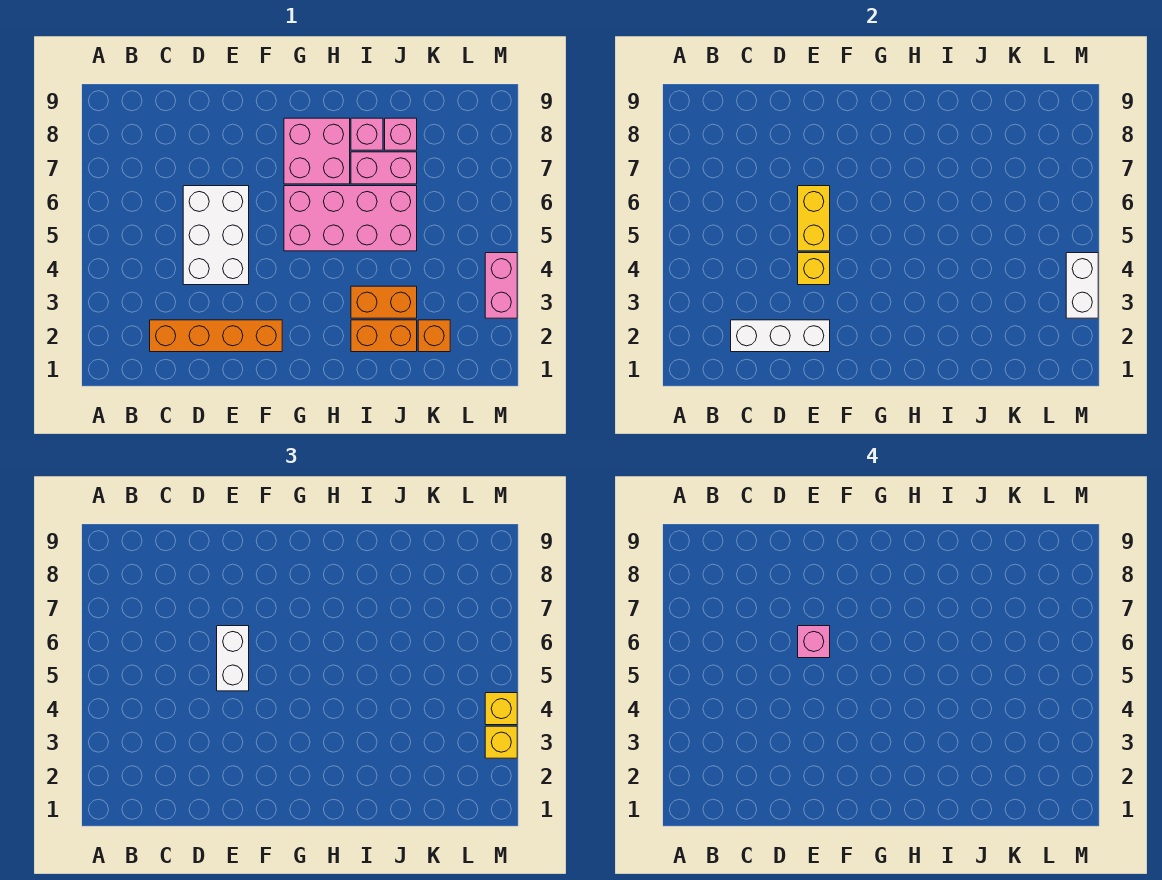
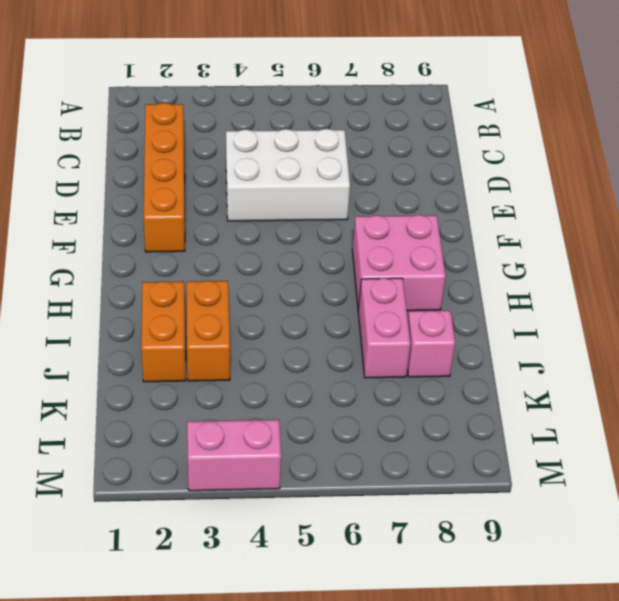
none -> pink brick G5:J6 level 1
none -> pink brick I8 level 1
none -> orange brick K2 level 1

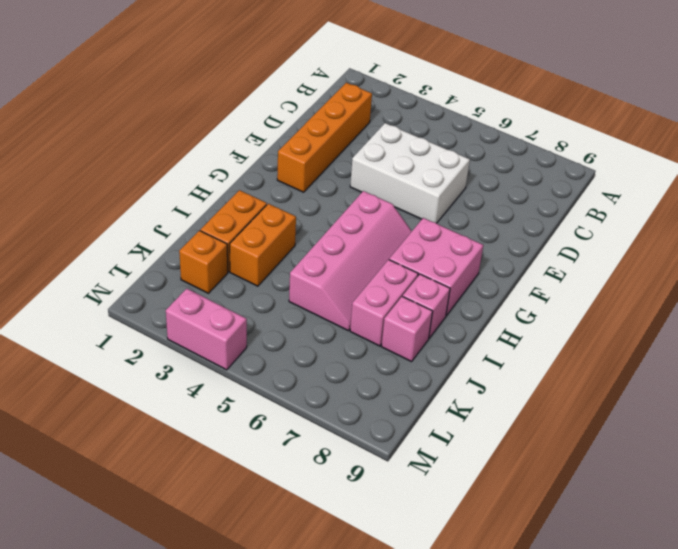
pink slope G5:J6 level 1 top 5 -> pink brick G5:J6 level 1
none -> white brick C2:E2 level 2
none -> yellow brick E4 level 2
none -> yellow brick E5:E6 level 2

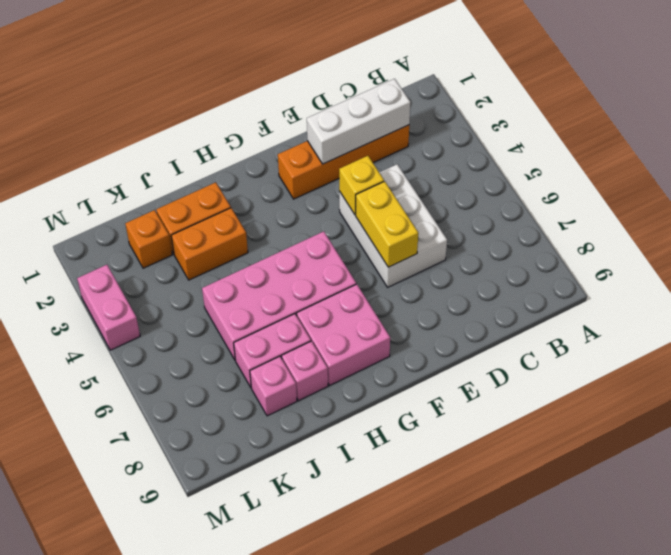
none -> white brick M3:M4 level 2
none -> white brick E5:E6 level 3
none -> yellow brick M3 level 3

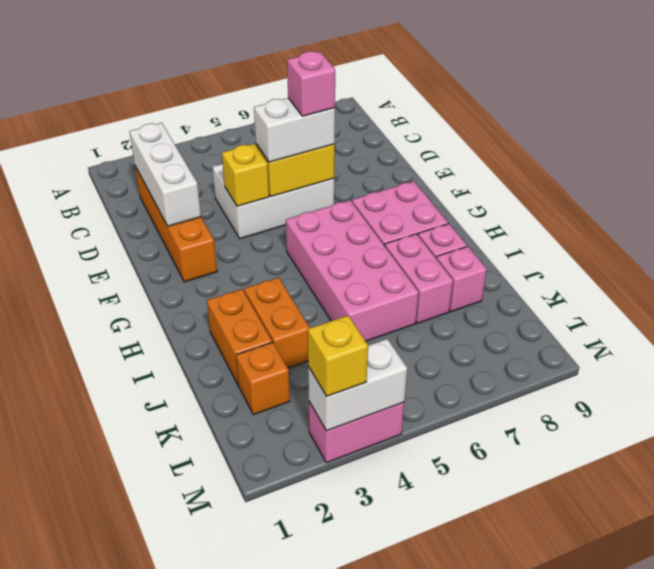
none -> yellow brick M4 level 3

